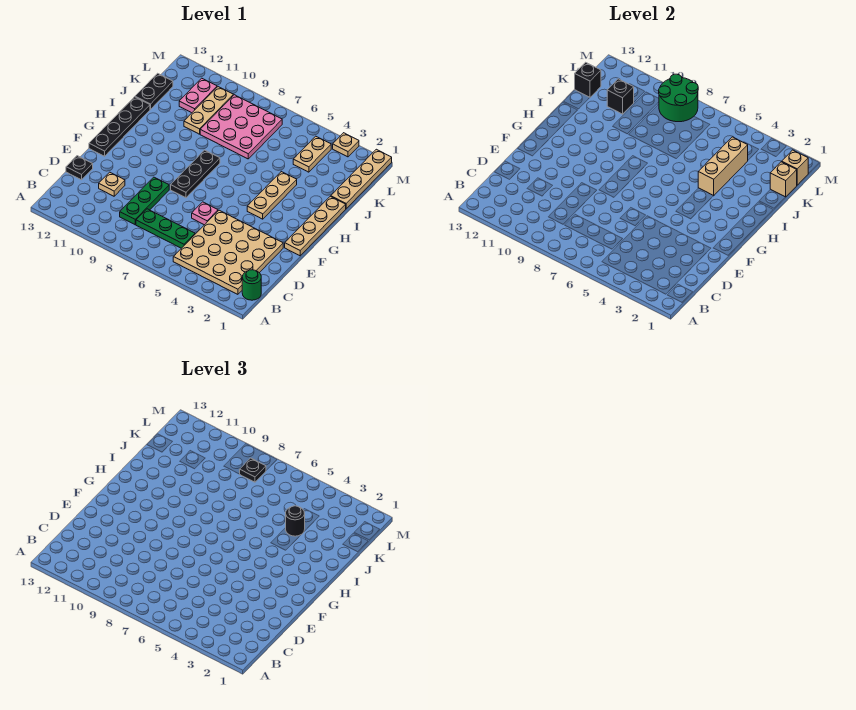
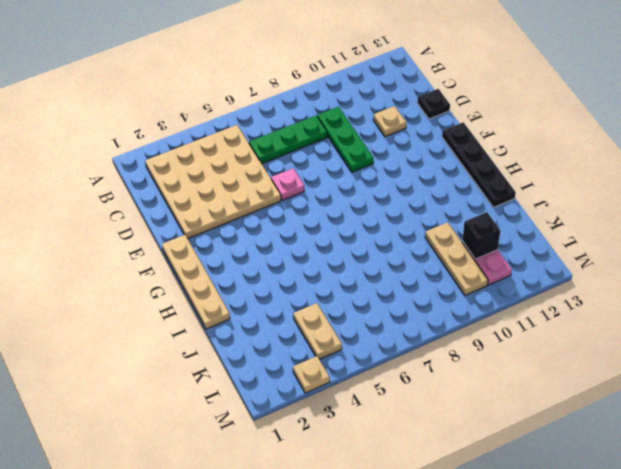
none -> green round brick B1 level 1
none -> black plate F8:H8 level 1
none -> tan plate G4:I4 level 1

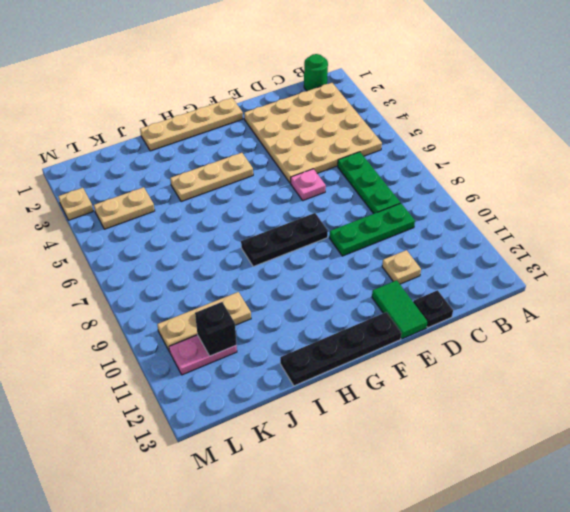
green tile E12:E13 level 1 -> none
none -> tan plate J1:M1 level 1
none -> pink plate J7:L9 level 1
none -> black plate J13:K13 level 1

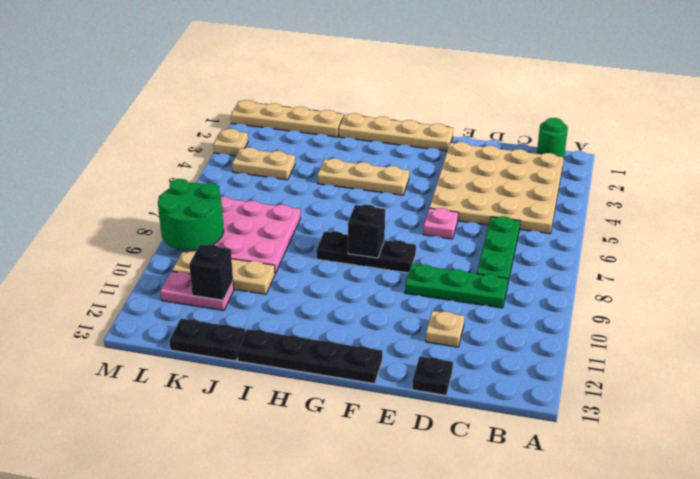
black brick G8 level 2 -> black brick K13 level 2
none -> tan brick I4:K4 level 2
none -> tan brick K1 level 2
none -> tan brick L1 level 2

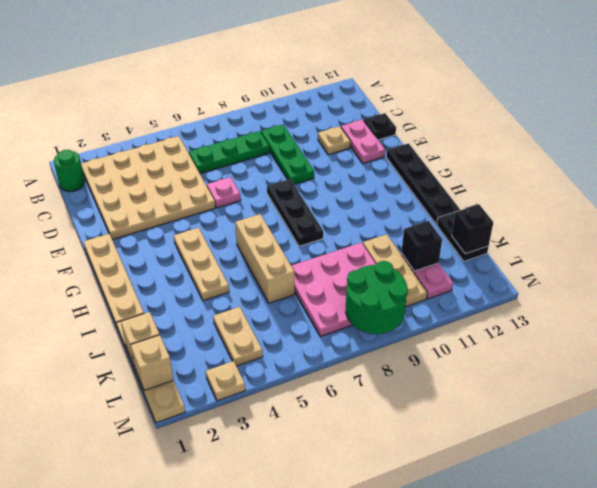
pink plate D12:E12 level 1 -> none
tan brick H6:J6 level 1 -> tan brick I4:K4 level 2
none -> black round brick J4 level 3
none -> black plate L8 level 3

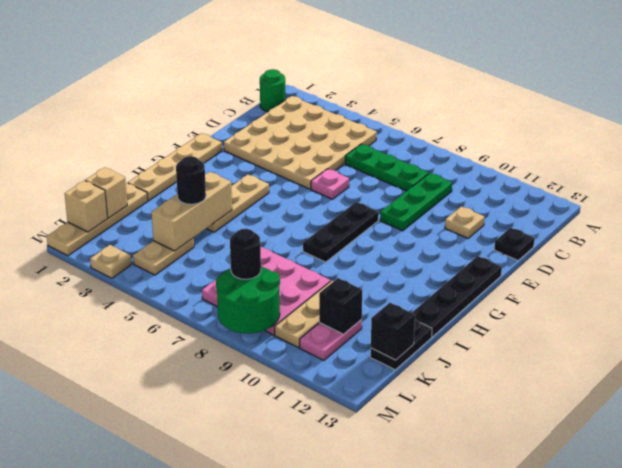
black round brick L8 level 3 -> black plate L8 level 3

